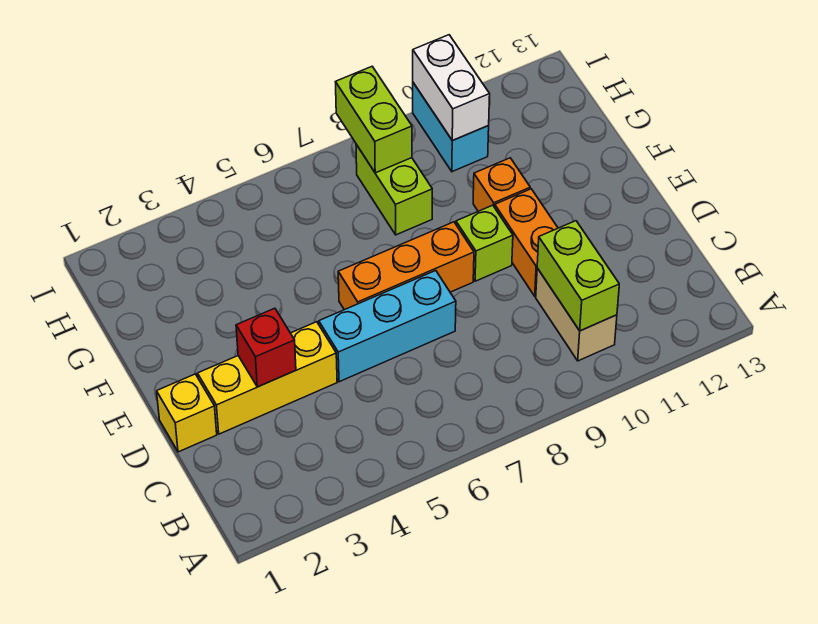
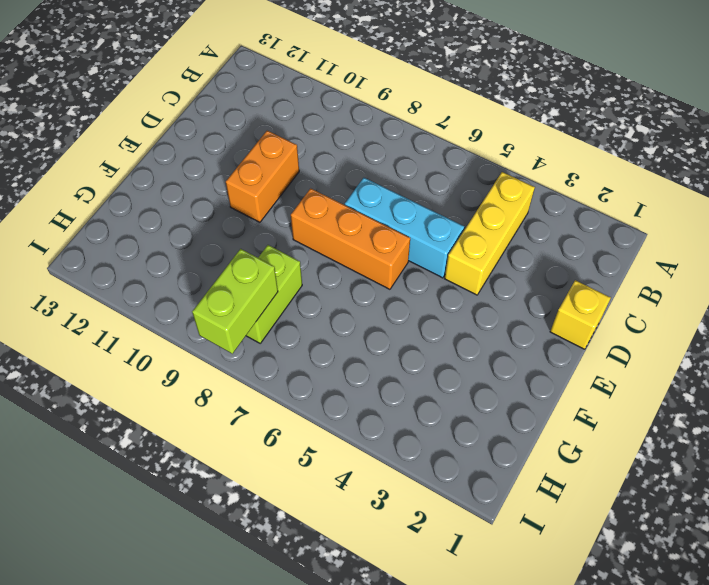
yellow brick B4:D4 level 1 -> yellow brick D2:D4 level 1
none -> tan brick B10:C10 level 1
none -> lime brick E9 level 1
none -> orange brick F10 level 1

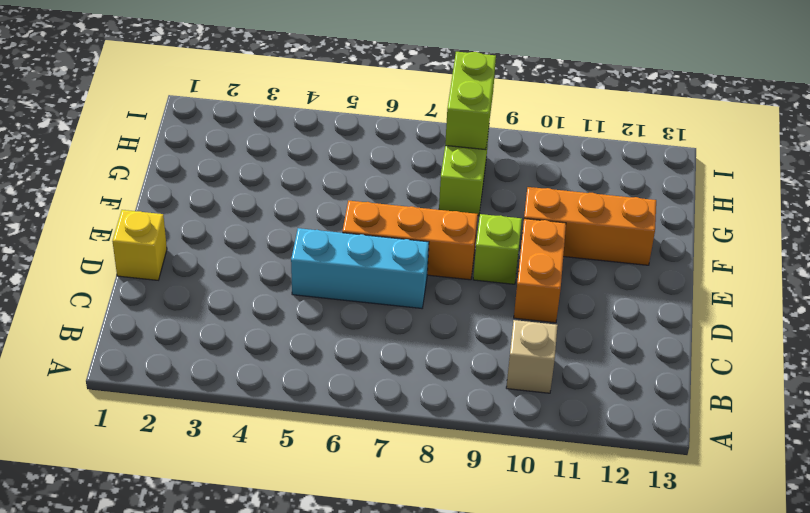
tan brick B10 level 1 -> tan brick B10:C10 level 1
orange brick F10:F12 level 1 -> orange brick F10 level 1
none -> yellow brick D2:D4 level 1
none -> cyan brick H10:I10 level 1
none -> lime brick B10:C10 level 2

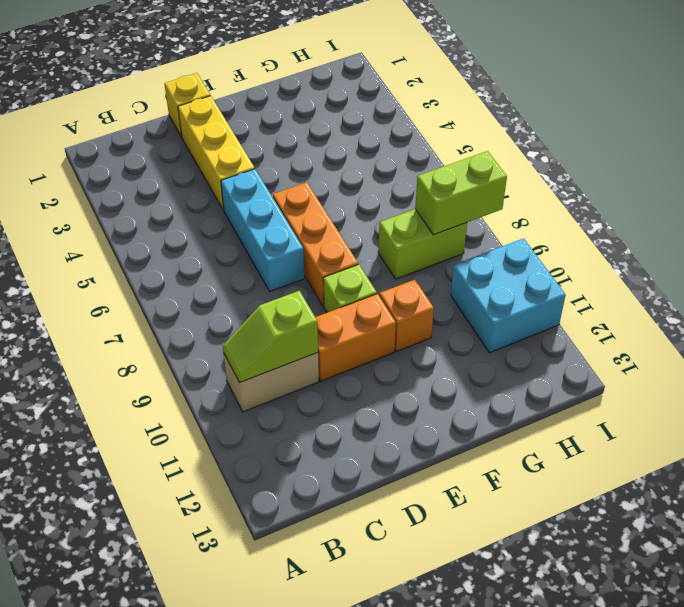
lime slope B10:C10 level 2 top C -> lime brick B10:C10 level 2
cyan brick H10:I11 level 1 -> cyan brick H10:I10 level 1
none -> red brick D3 level 2
none -> white brick H10:I10 level 2

